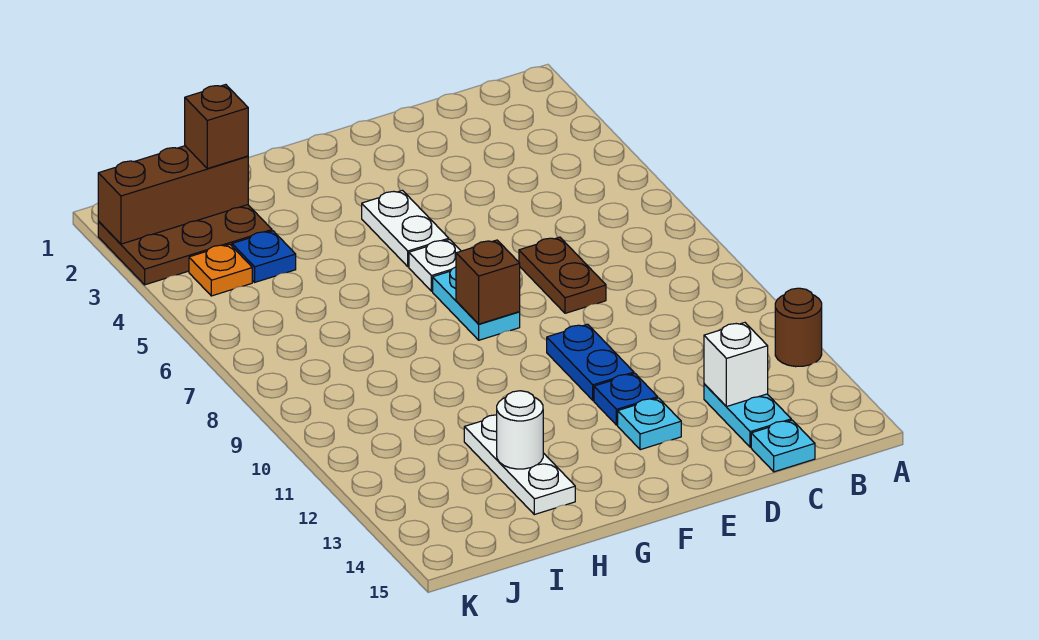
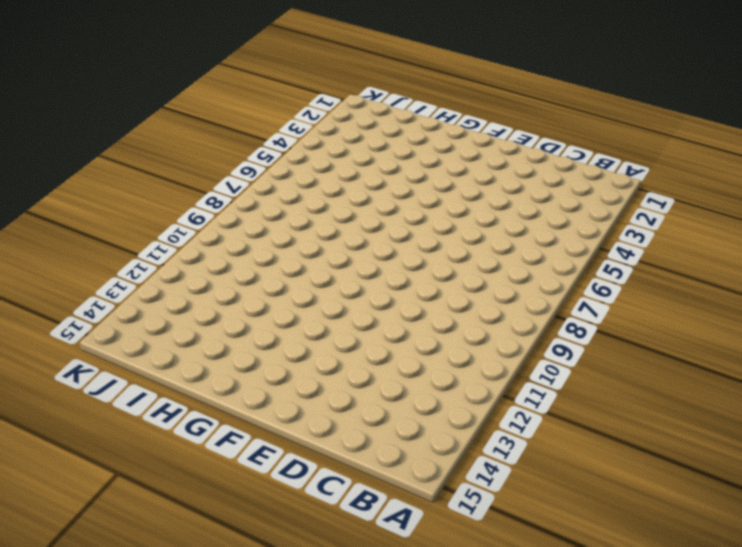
none -> brown round brick A12 level 1
none -> cyan plate C13:C14 level 1
none -> cyan plate C15 level 1

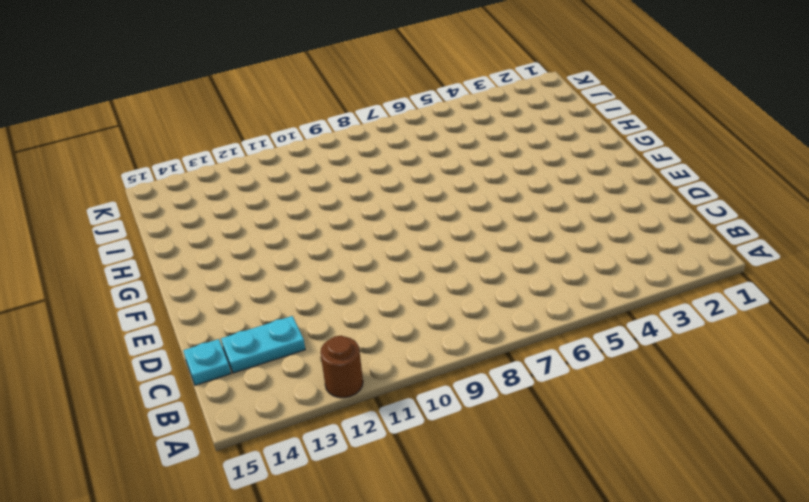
none -> brown plate D7:D8 level 1
none -> blue plate E10:E11 level 1
none -> blue plate E12 level 1

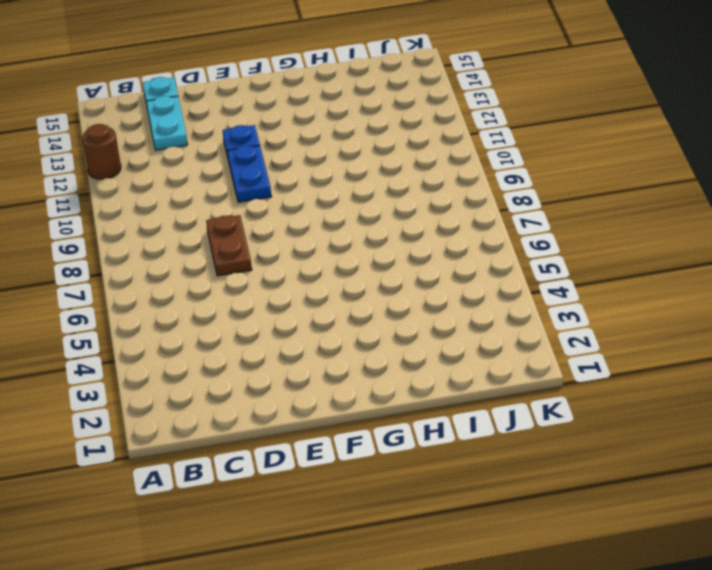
none -> cyan plate E13 level 1
none -> white plate F4:F5 level 1
none -> white plate F6 level 1

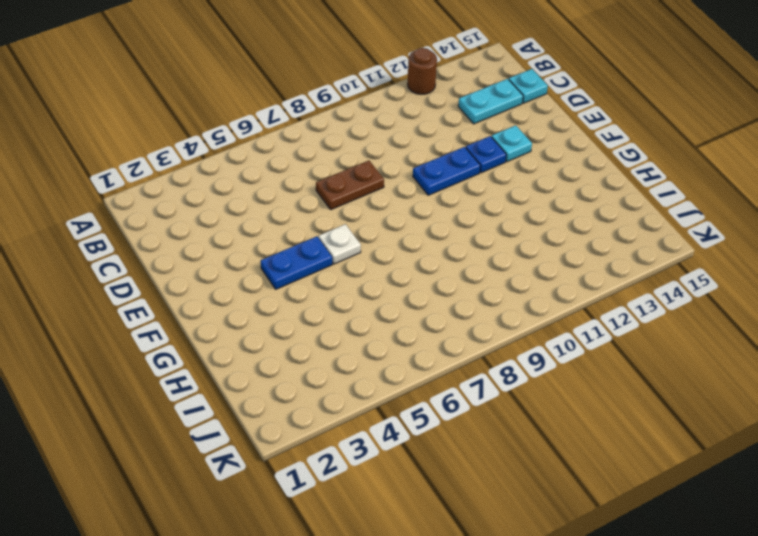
blue plate F4:F5 level 1 -> white plate F4:F5 level 1
none -> cyan plate F7:F8 level 1
none -> white plate H12:H14 level 1
none -> brown plate I2:K3 level 1

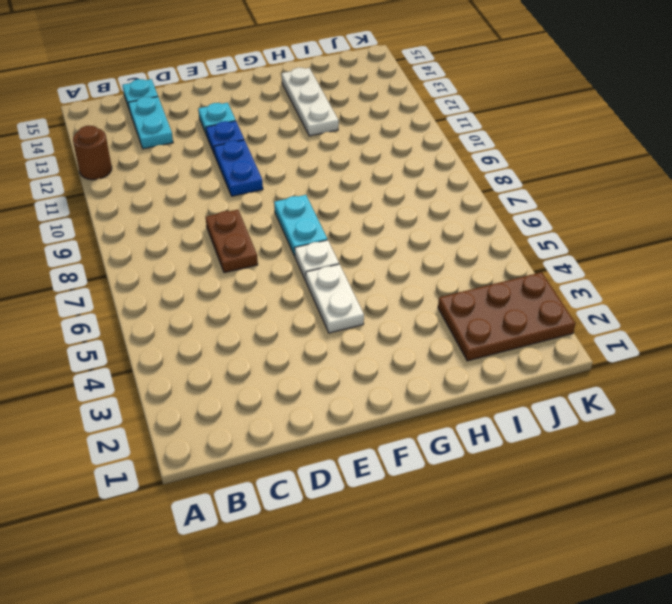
none -> blue plate I4 level 1
none -> orange plate J4 level 1
none -> white brick C13 level 2

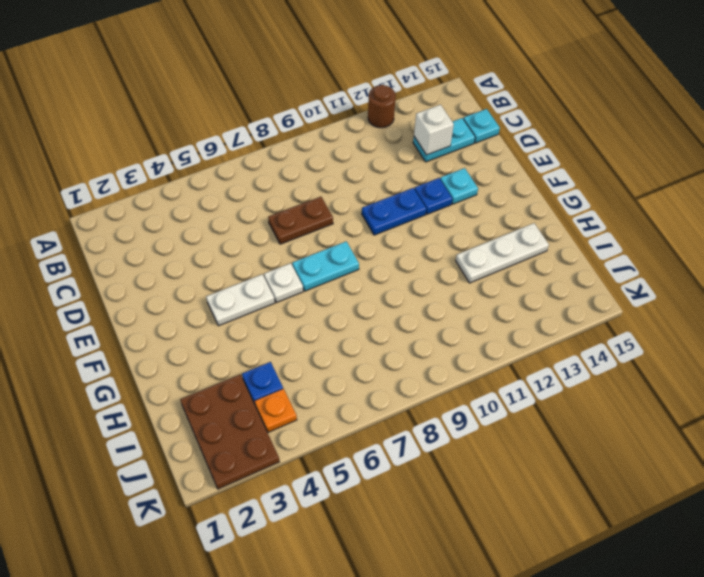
none -> brown brick F8 level 2
none -> white round brick H13 level 2
none -> brown brick I2:K2 level 2

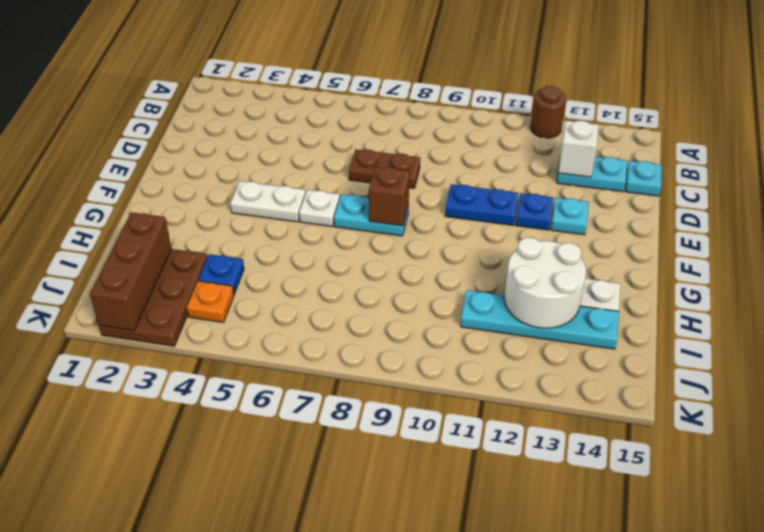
white round brick H12:I13 level 2 -> white round brick H13 level 2
cyan plate I11:I14 level 1 -> none
none -> brown brick I2 level 3

